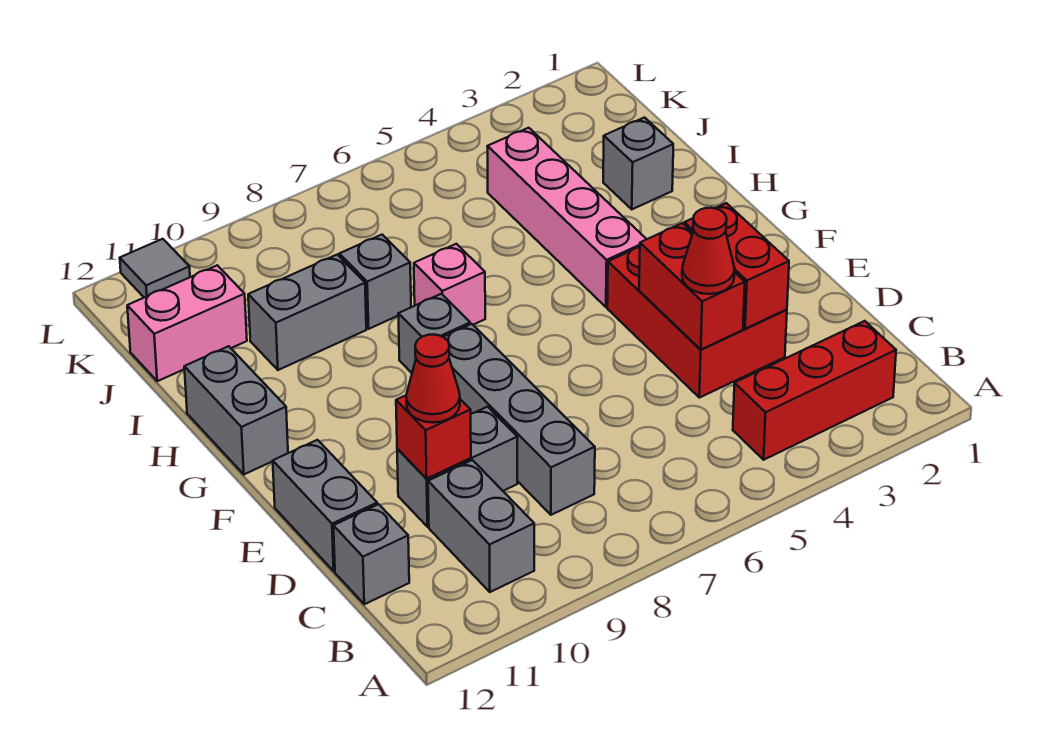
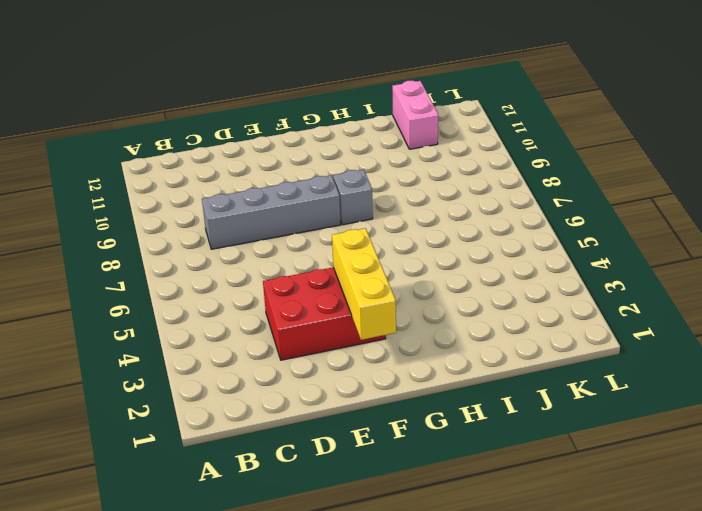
yellow brick F2:F4 level 2 -> none
none -> red brick B2:B4 level 1
none -> grey brick B10:C10 level 1
none -> grey brick C12 level 1

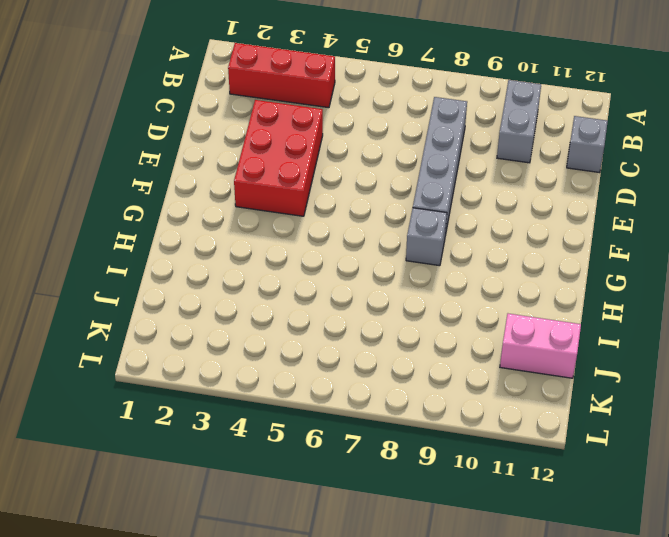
none -> grey brick D9:D10 level 1
none -> grey brick D12:E12 level 1
none -> pink brick G4:J4 level 1

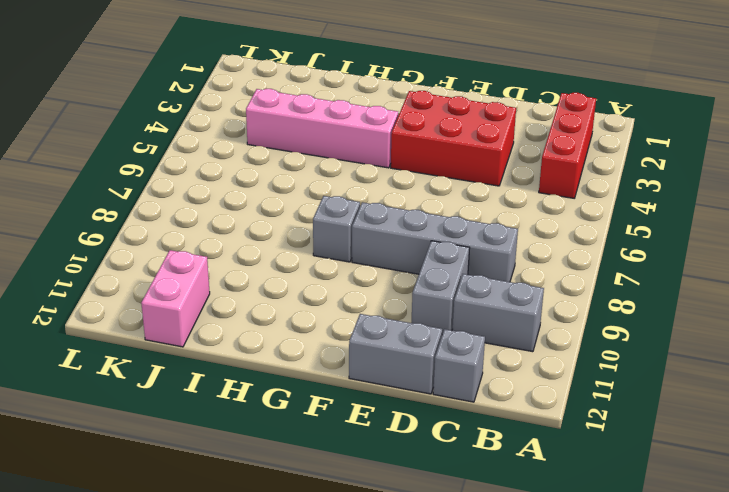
none -> grey brick G12:H12 level 1
none -> pink brick H7 level 1
none -> grey brick I2 level 1

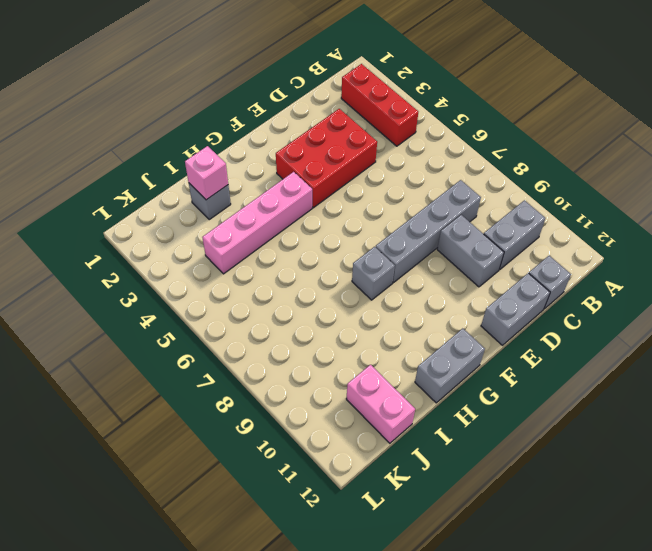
pink brick I2 level 2 -> pink brick H7 level 1
none -> grey brick I8 level 1
none -> grey brick I9:I10 level 1
none -> grey tile L11 level 1

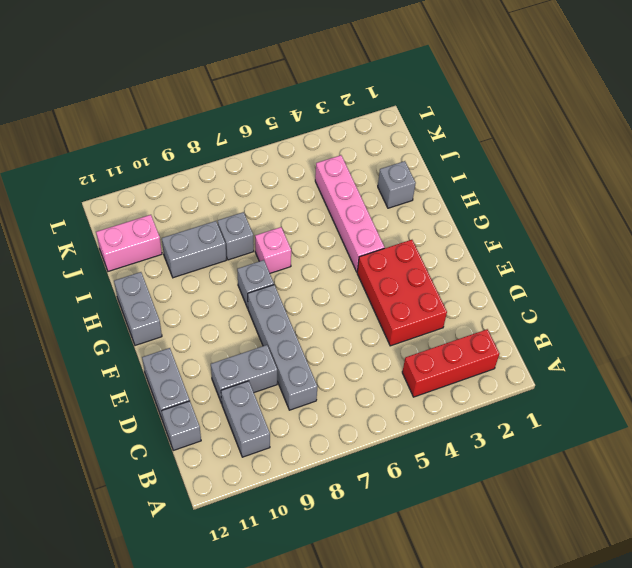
none -> grey tile L11 level 1
none -> red brick D3:E3 level 2
none -> red brick D4:E4 level 2

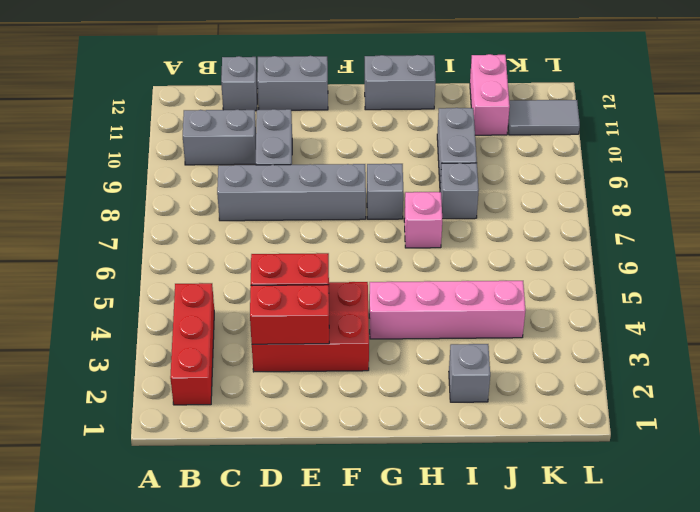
grey tile K11:L11 level 1 -> grey tile L11 level 1
none -> red brick D10 level 2
none -> red cone D4 level 3
none -> red cone D10 level 3

